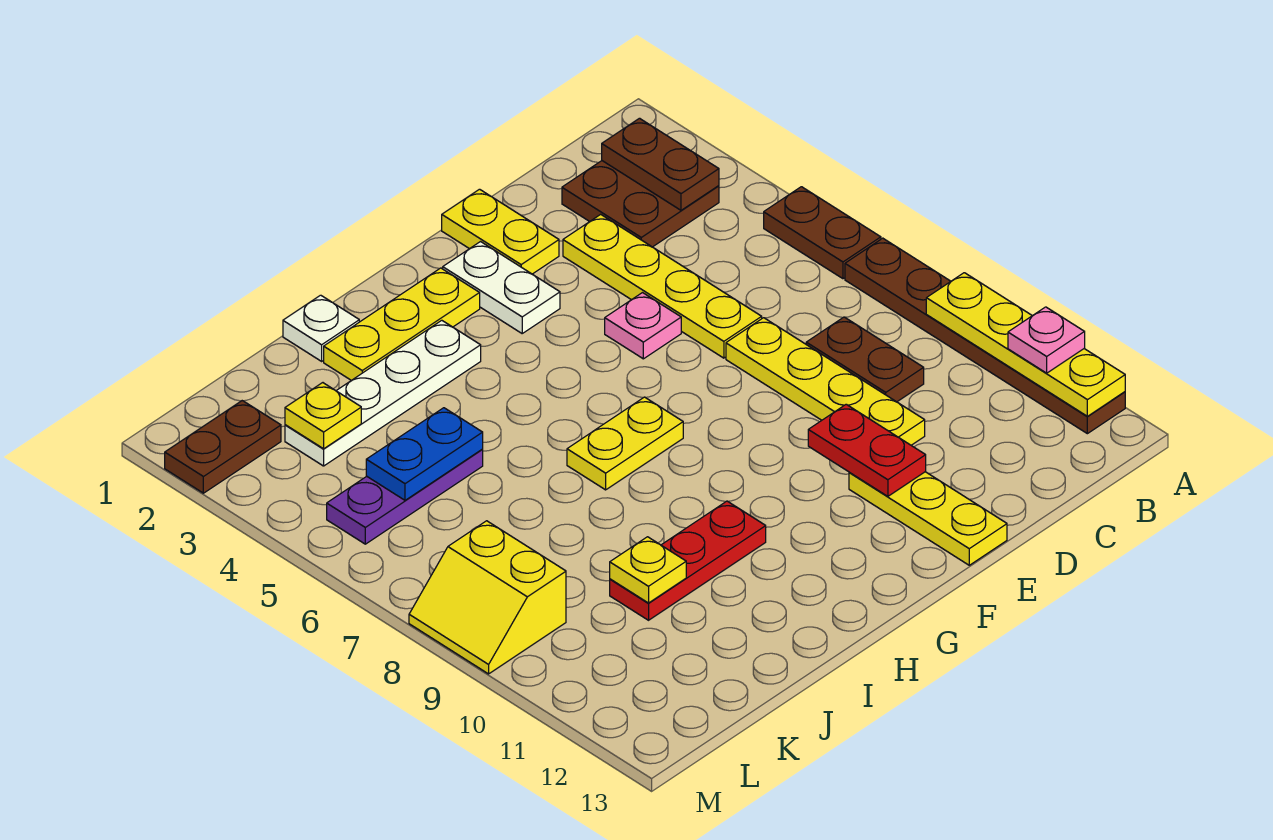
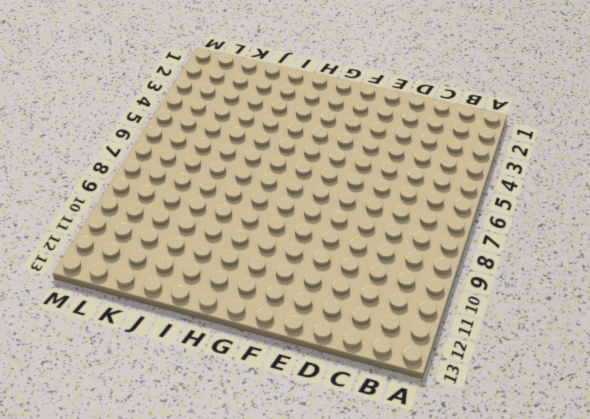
none -> brown plate A5:A6 level 1
none -> brown plate A7:A12 level 1
none -> brown plate B2:C3 level 1

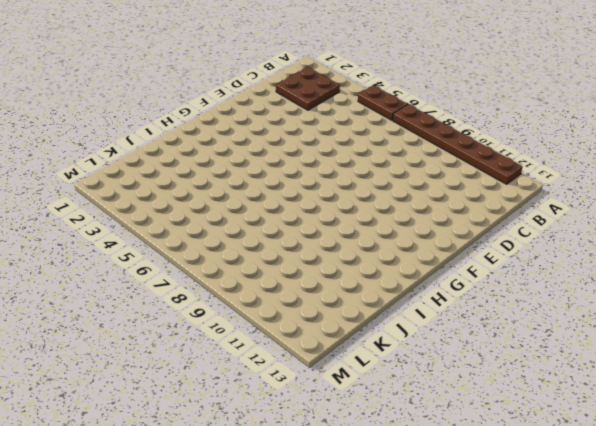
none -> brown plate C8:C9 level 1
none -> yellow plate D3:D6 level 1
none -> yellow plate D7:D10 level 1

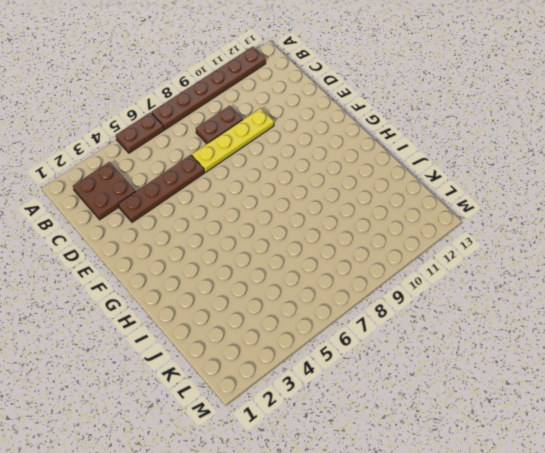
brown plate D3:D6 level 1 -> yellow plate D3:D6 level 1
none -> yellow plate E1:E2 level 1
none -> pink plate E5 level 1
none -> yellow plate E11:E13 level 1

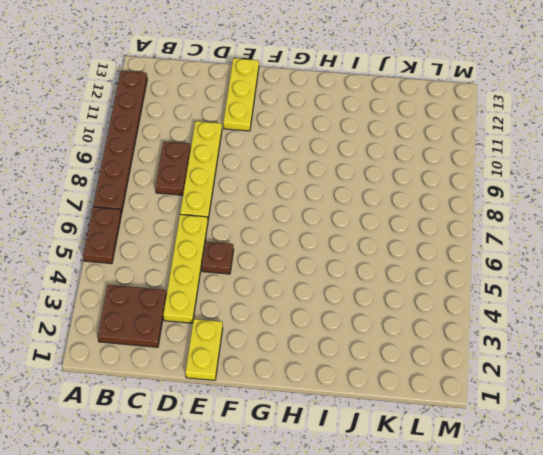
brown plate E5 level 1 -> pink plate E5 level 1
none -> white plate F2:F3 level 1
none -> yellow plate G2:I2 level 1
none -> yellow plate G7:H7 level 1

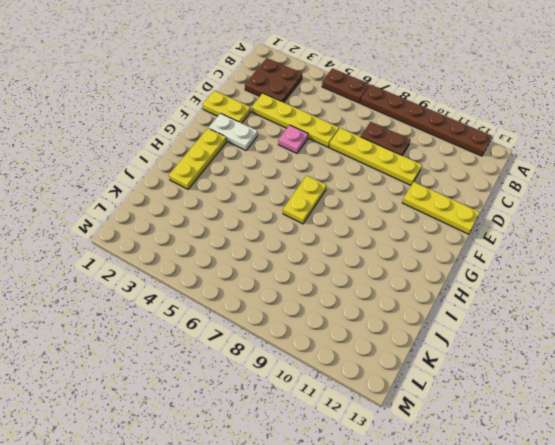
none -> white plate H3:K3 level 1
none -> red plate H10:J10 level 1
none -> white plate I1 level 1

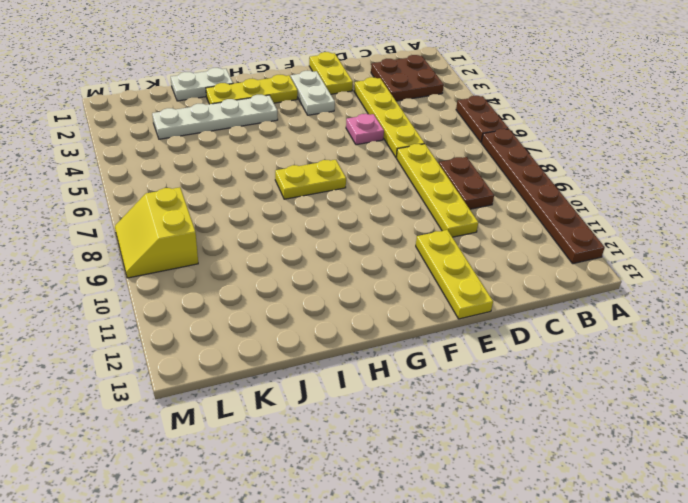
white plate I1:J1 level 1 -> white plate I1 level 1
none -> red plate H10:J10 level 1
none -> purple plate J5:L5 level 1
none -> brown plate L2:M2 level 1

